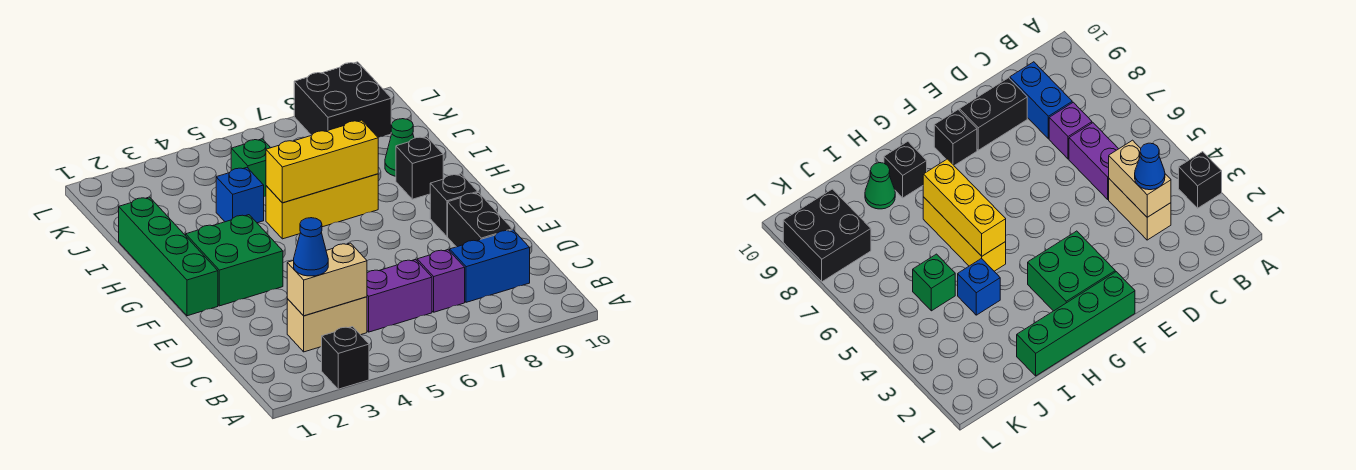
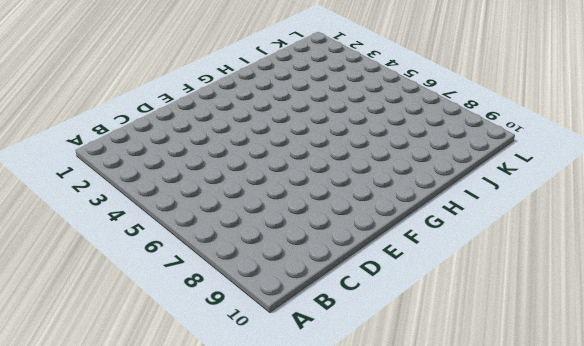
none -> black brick A3 level 1
none -> tan brick C3:C4 level 1
none -> purple brick C5:C6 level 1

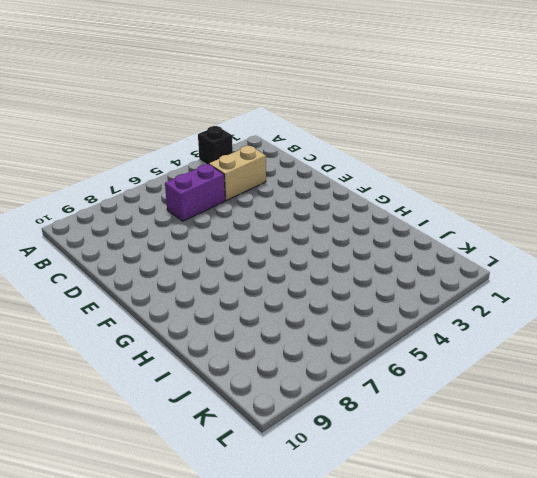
none -> purple brick C7 level 1
none -> blue brick C8:C9 level 1
none -> black brick D9:E9 level 1

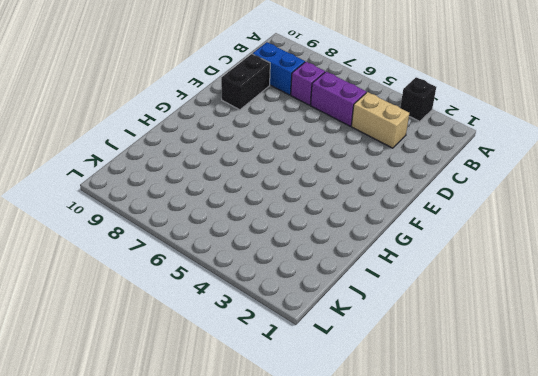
none -> green brick F1:I1 level 1
none -> green brick F2:G3 level 1
none -> black brick F9 level 1

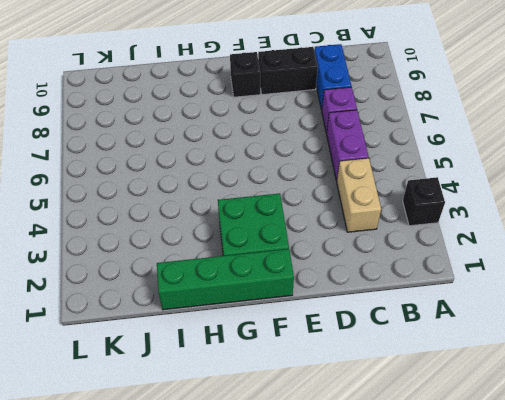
none -> yellow brick H5:H7 level 1
none -> black brick H9 level 1
none -> blue brick I4 level 1

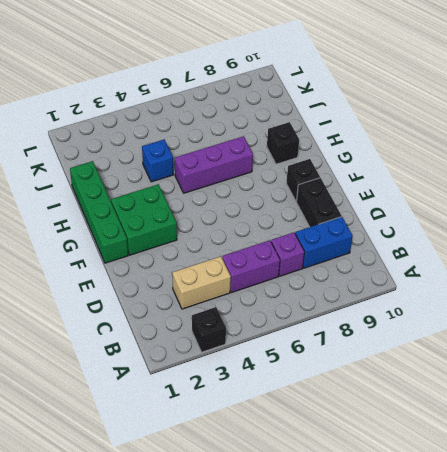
purple brick H5:H7 level 1 -> yellow brick H5:H7 level 1
none -> green cone I9 level 1
none -> green brick J5 level 1
none -> black brick K8:L9 level 1

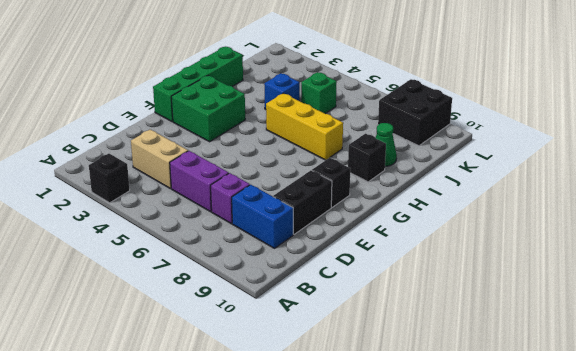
none -> tan brick C3:C4 level 2
none -> yellow brick H5:H7 level 2
none -> blue cone C3 level 3

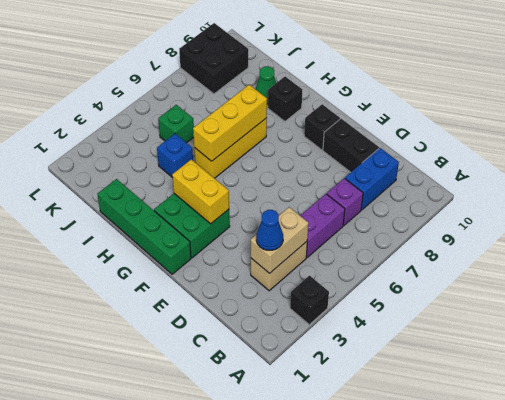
yellow brick F3:G3 level 2 -> none

